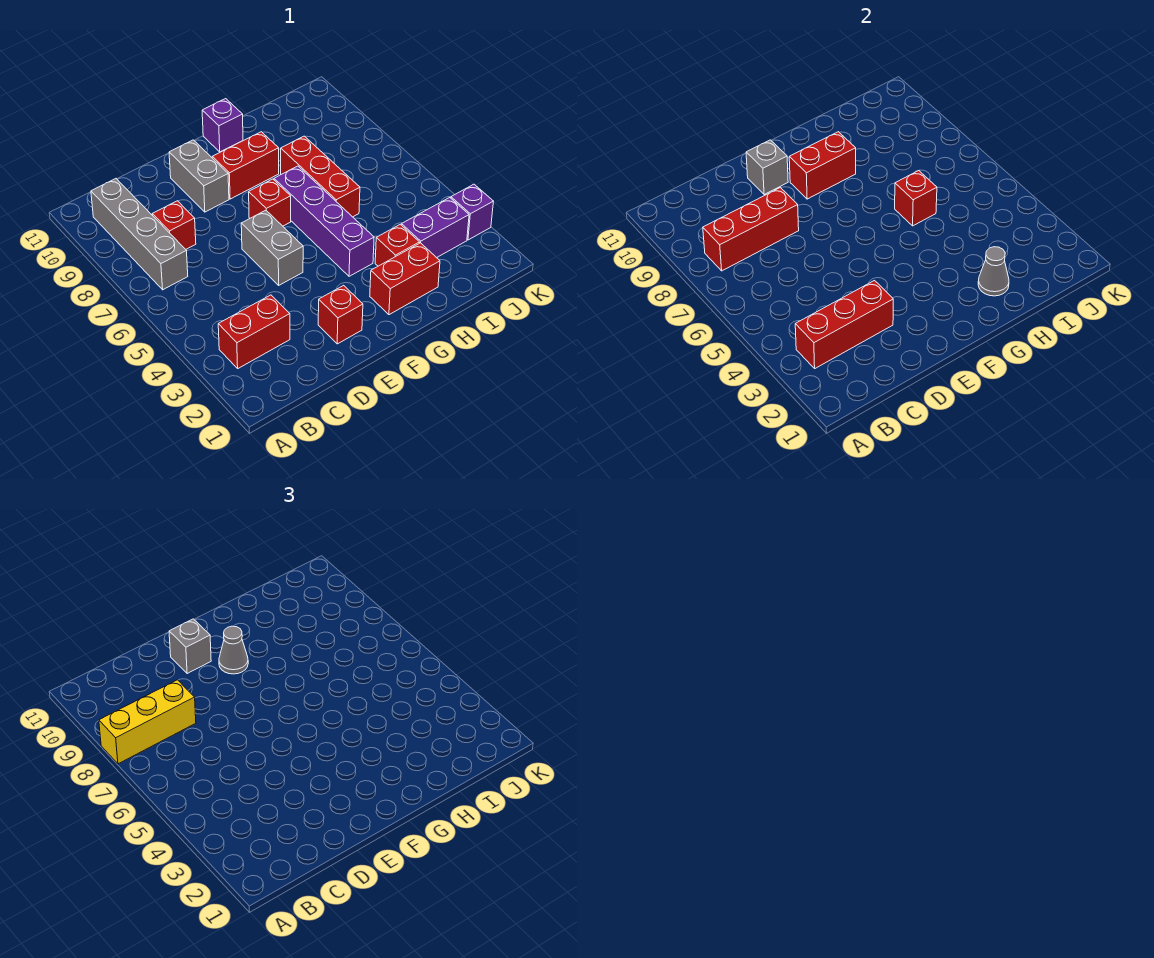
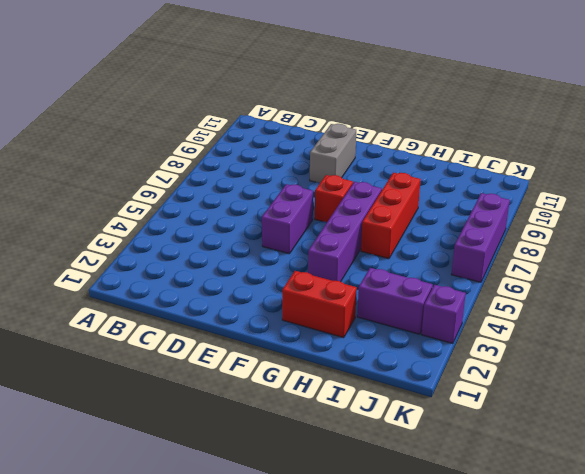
purple brick E5:E6 level 1 -> grey brick E5:E6 level 1
purple brick K6:K8 level 1 -> none
none -> red brick B3:C3 level 1
none -> grey brick B7:B10 level 1
none -> red brick C8 level 1

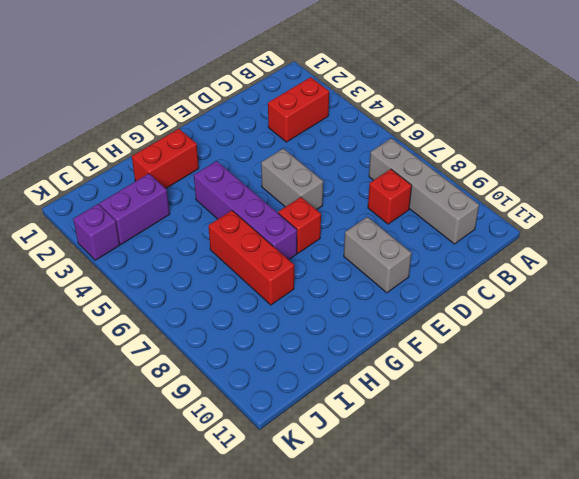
none -> red brick E2 level 1
none -> red brick F9:G9 level 1
none -> purple brick G11 level 1

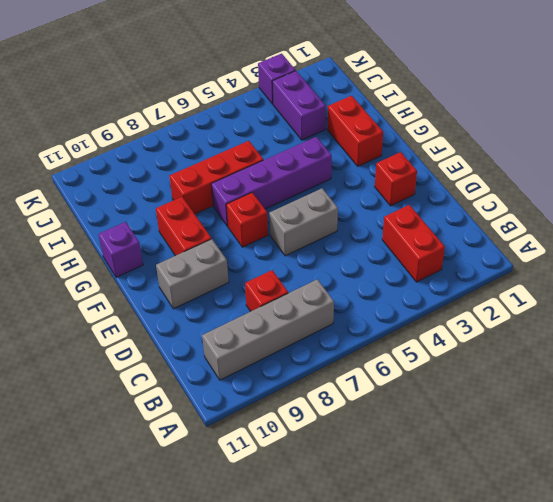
none -> red brick H3 level 1
none -> red brick B3:D3 level 2
none -> red brick B8:D8 level 2

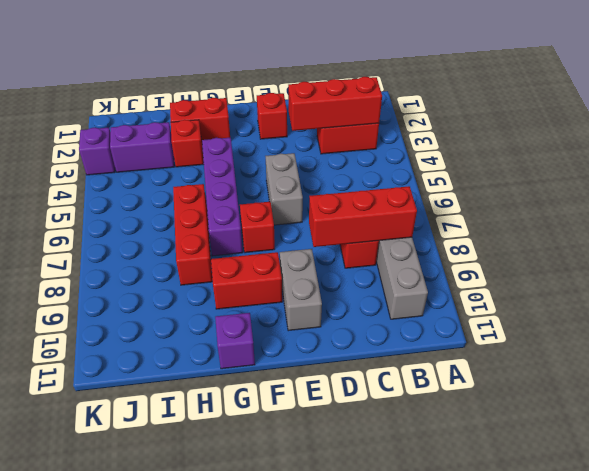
none -> grey brick E10 level 2
none -> red brick F9:G9 level 2
none -> grey cone H2 level 2

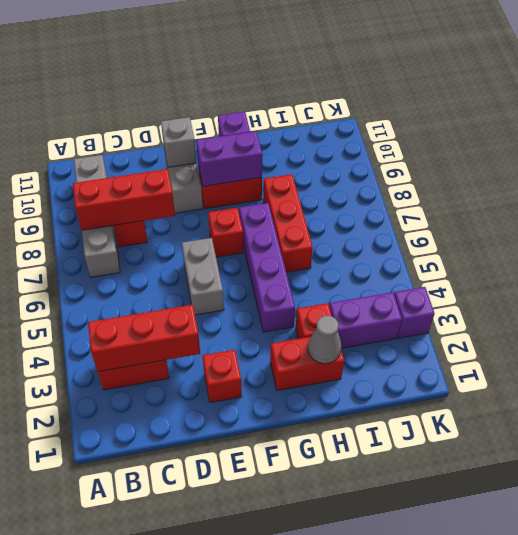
purple brick F9:G9 level 2 -> red brick F9:G9 level 2
none -> red brick H6 level 2
none -> yellow brick A8:C8 level 3
none -> grey brick E10 level 3

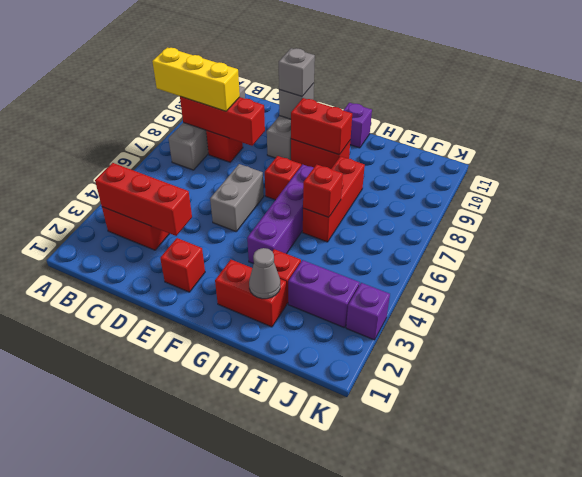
none -> grey cone F9 level 3

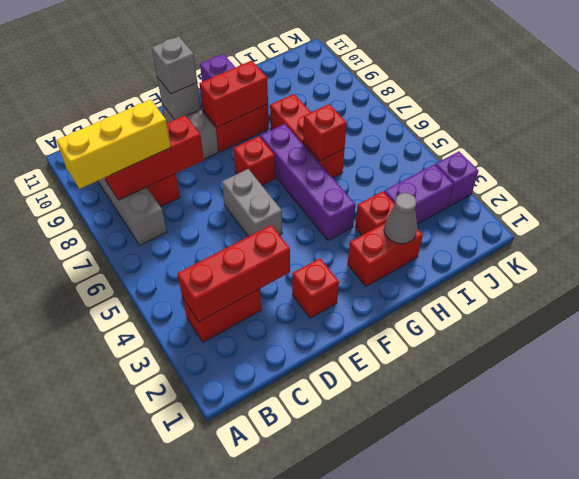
none -> grey cone F9 level 3

